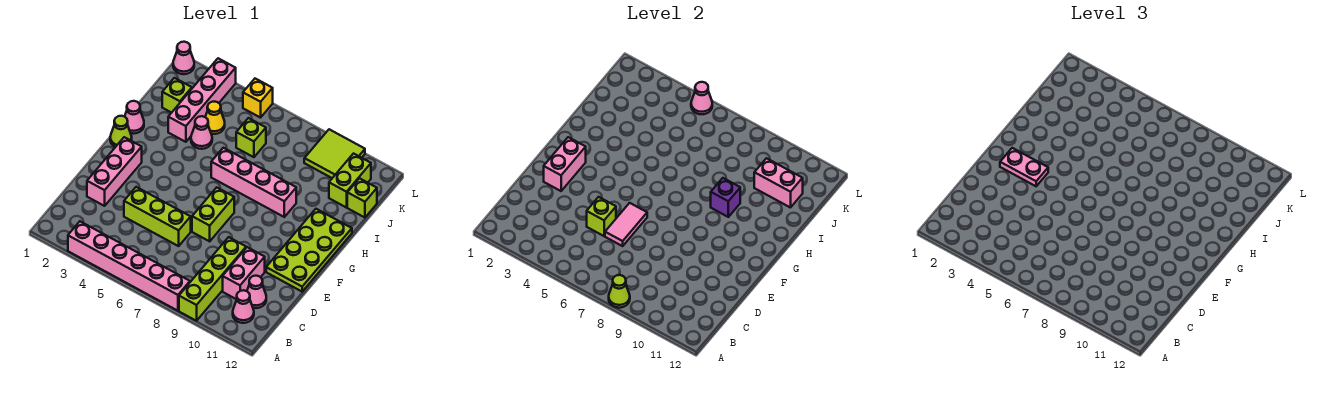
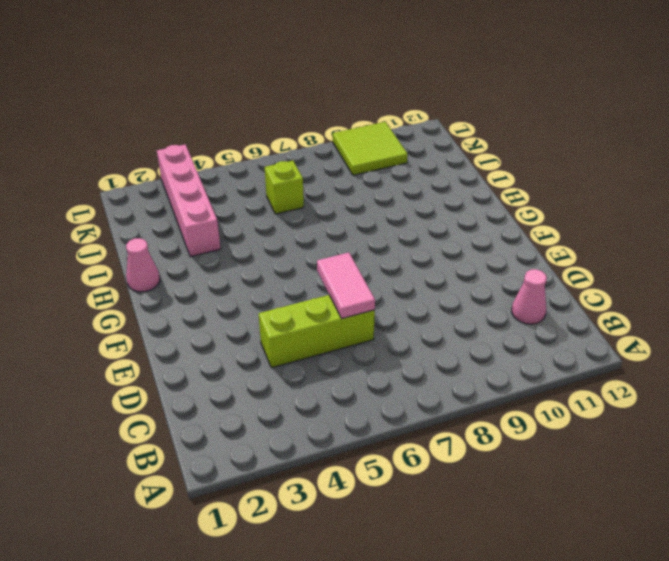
none -> pink brick A3:A8 level 1
none -> lime brick A9:D9 level 1
none -> pink cone B11 level 1
none -> pink brick C10:D10 level 1

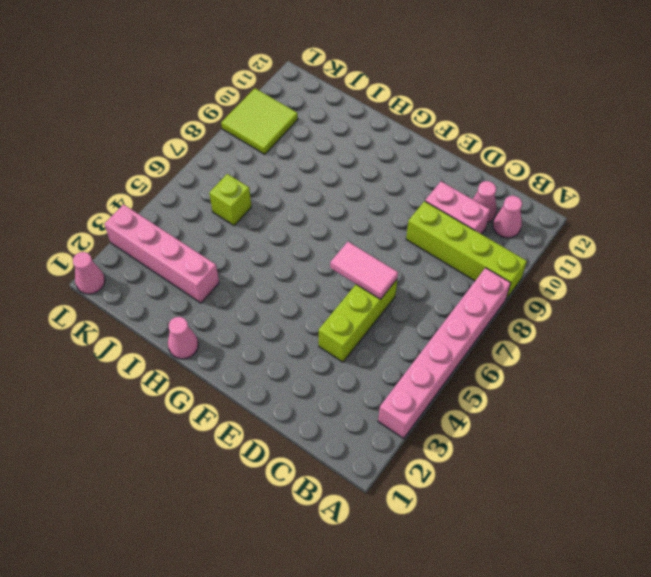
none -> pink brick D2:F2 level 1
none -> lime brick E7:F7 level 1
none -> lime plate E11:H12 level 1
none -> lime cone G1 level 1

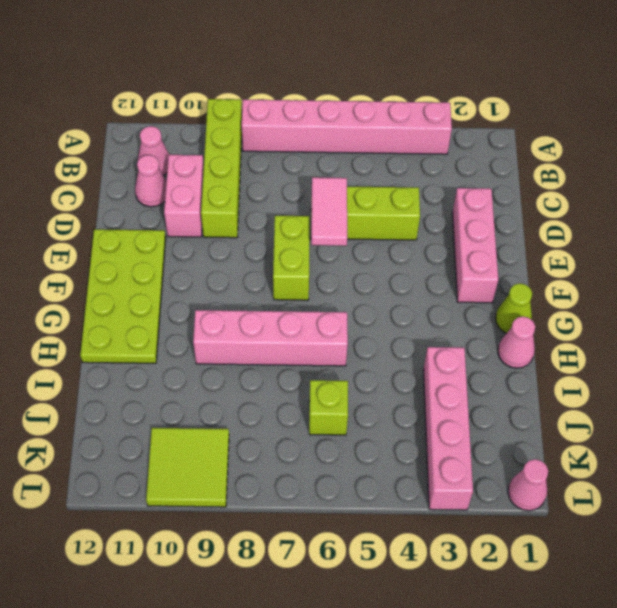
none -> pink cone I4 level 1
none -> lime brick J2 level 1
none -> yellow cone J4 level 1
none -> lime brick J11:K11 level 1

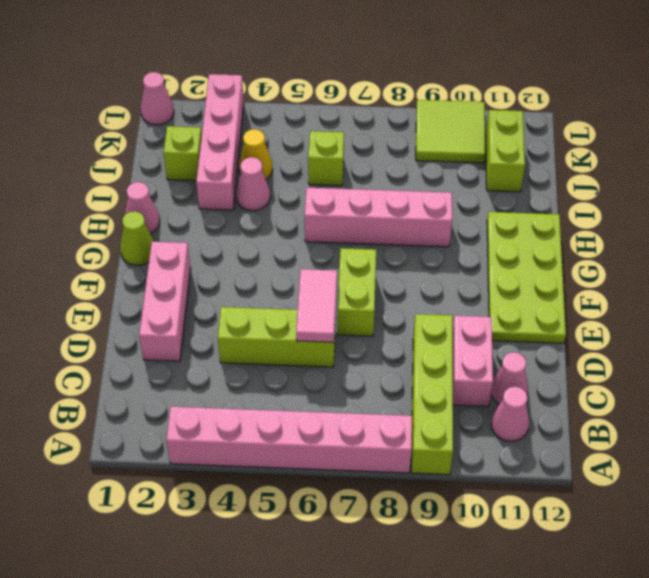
none -> lime brick J12 level 1
none -> yellow brick L5 level 1
none -> lime cone A8 level 2
none -> lime brick D5 level 2

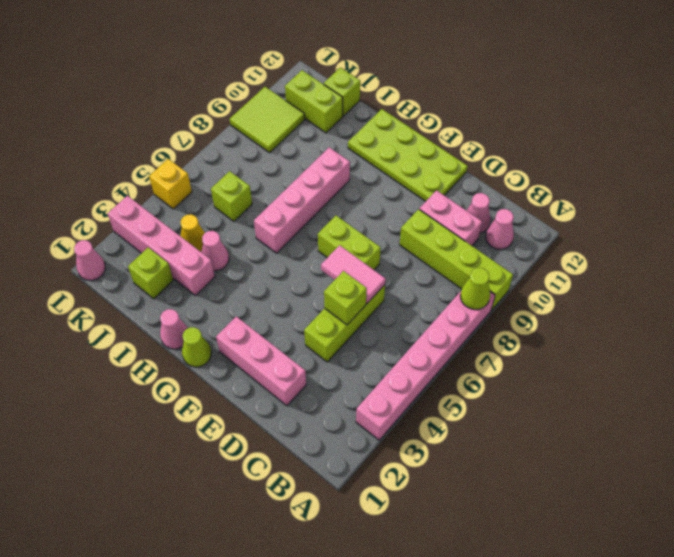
none -> pink brick E2:F2 level 2
none -> purple brick H9 level 2
none -> pink brick J10:J11 level 2
none -> pink cone L5 level 2

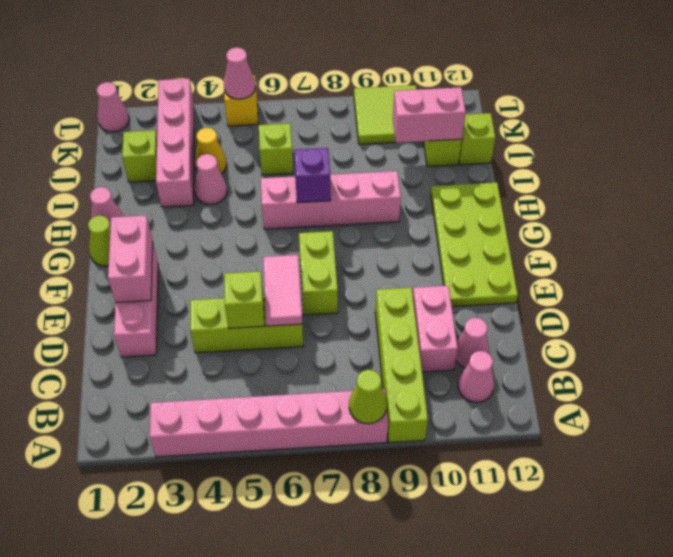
purple brick H7 level 2 -> purple brick H9 level 2
none -> pink plate F2:F3 level 3

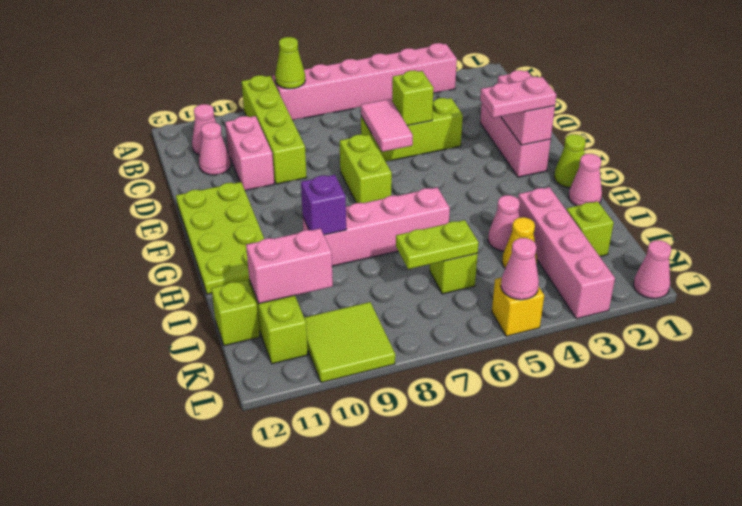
lime plate J6:J7 level 2 -> none

